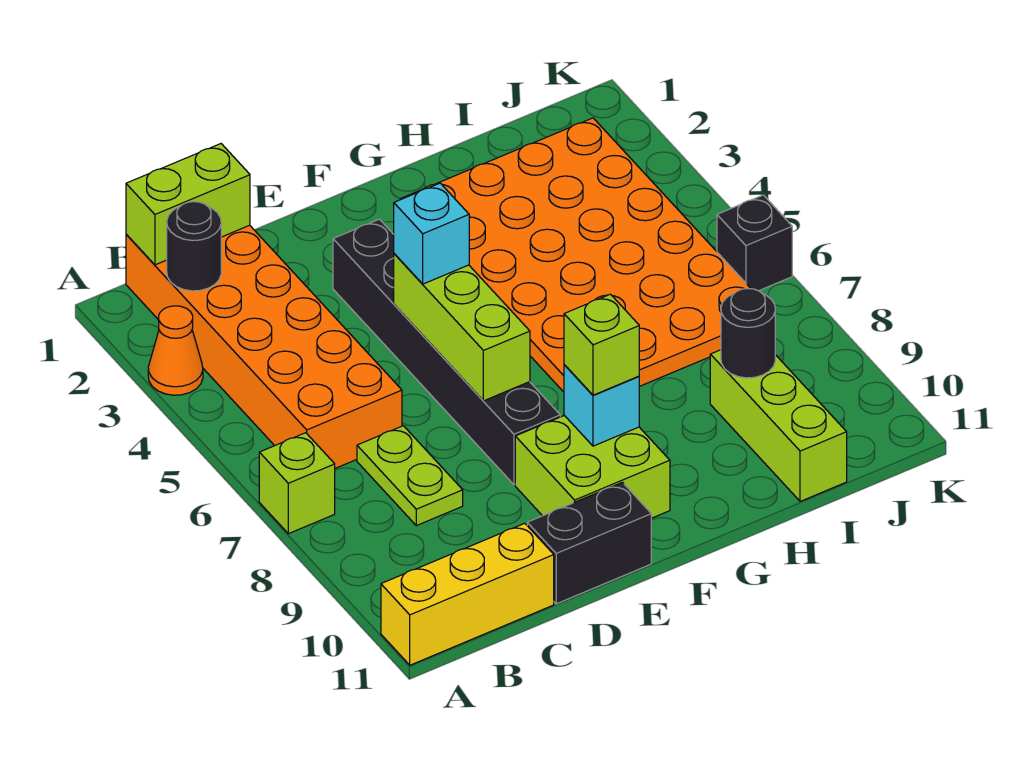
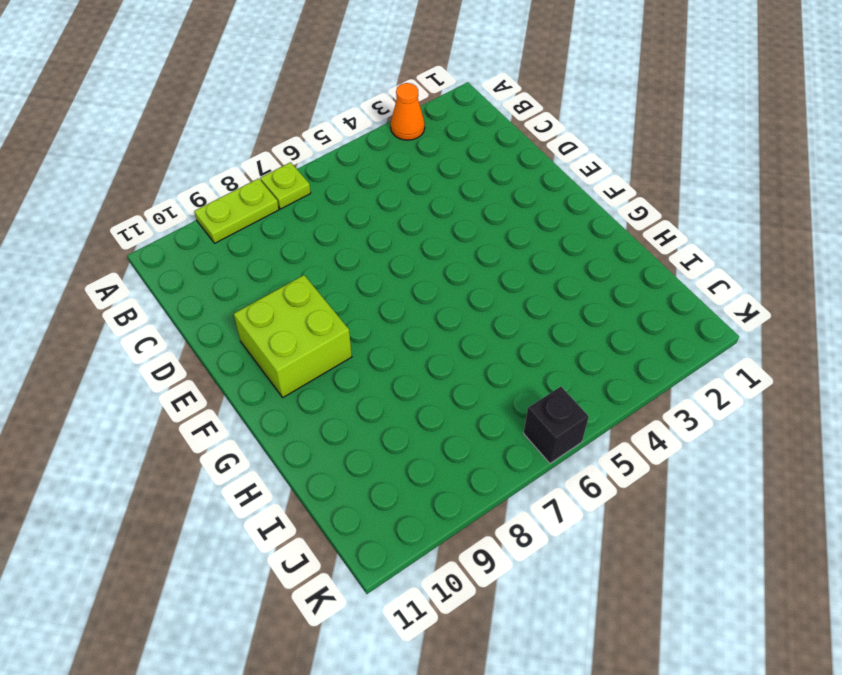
lime plate A7 level 1 -> lime brick A7 level 1
lime plate A8:A9 level 1 -> lime plate C7:C8 level 1
none -> yellow brick A11:C11 level 1
none -> orange brick B1:C6 level 1
none -> black brick D11:E11 level 1

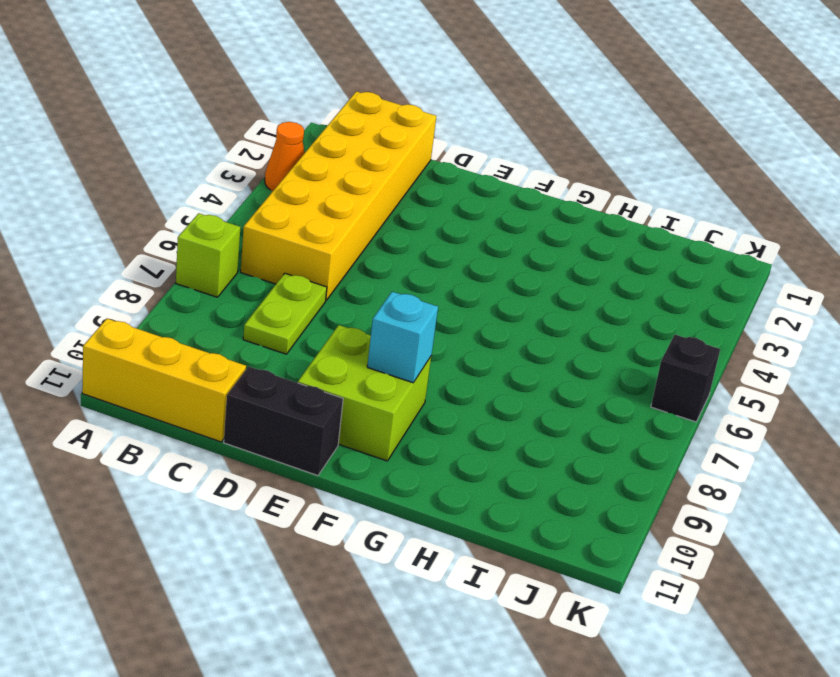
yellow brick B1:C6 level 1 -> orange brick B1:C6 level 1
none -> black brick E3:E8 level 1
none -> orange plate G2:J7 level 1
none -> lime brick I9:I11 level 1

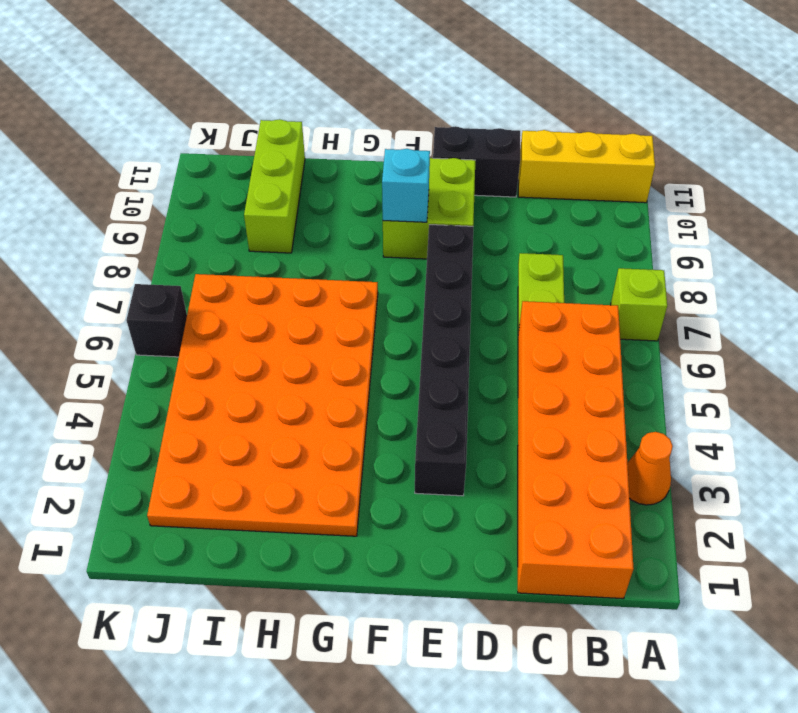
none -> lime brick B1:C1 level 2
none -> black round brick B2 level 2
none -> lime brick E5:E7 level 2

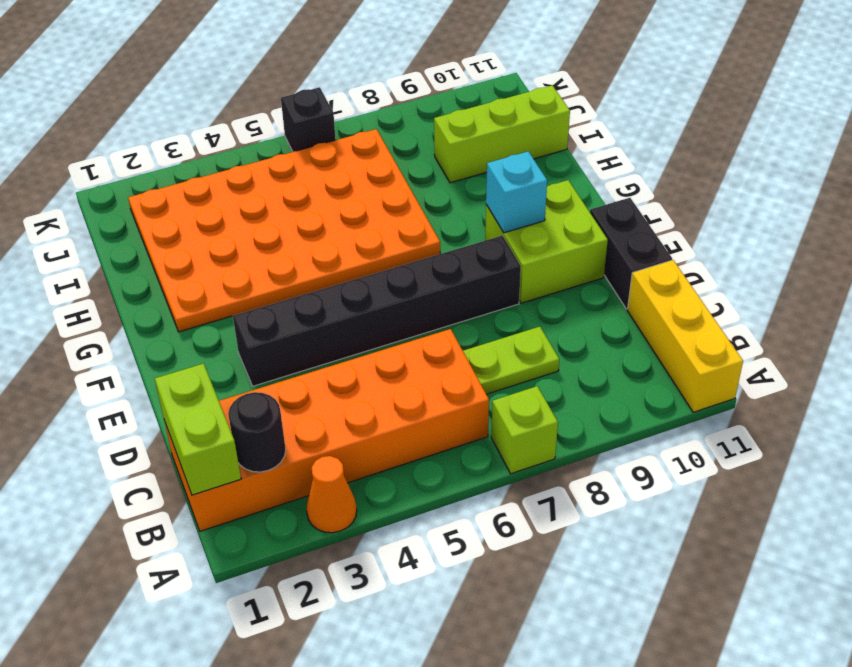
none -> lime brick E5:E7 level 2
none -> black round brick I9 level 2
none -> cyan brick E5 level 3

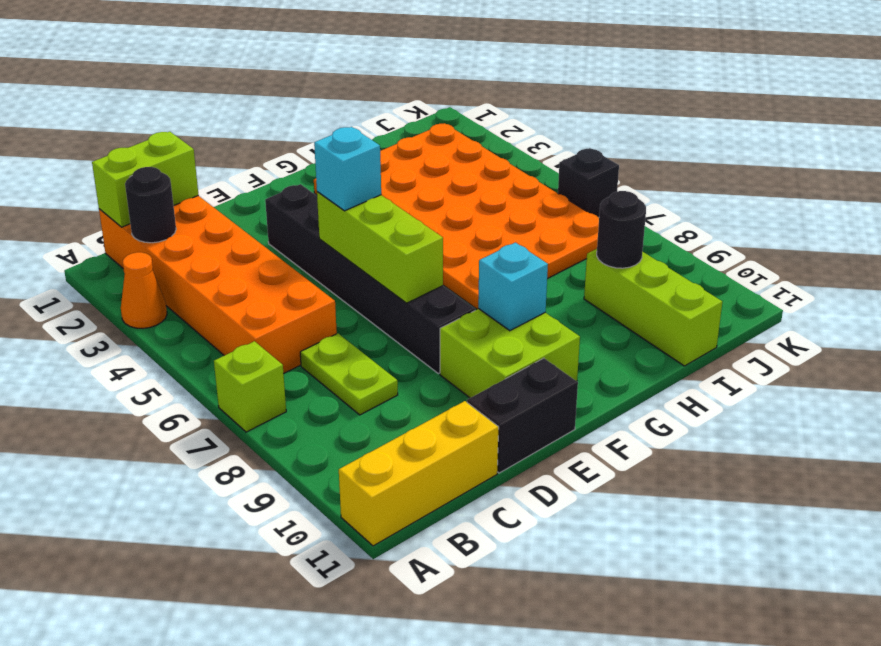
none -> lime brick F9 level 3

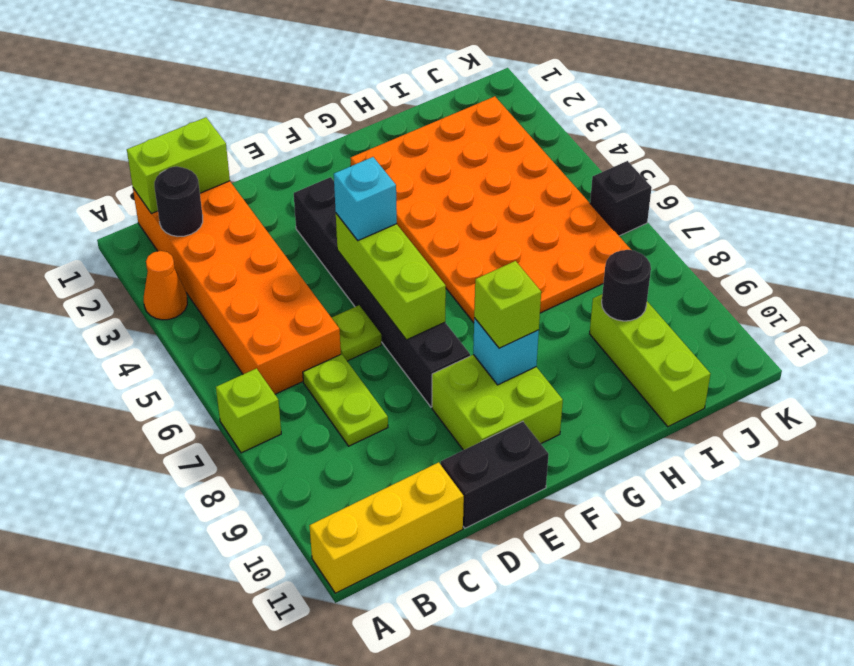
lime plate D6 level 1 -> none

